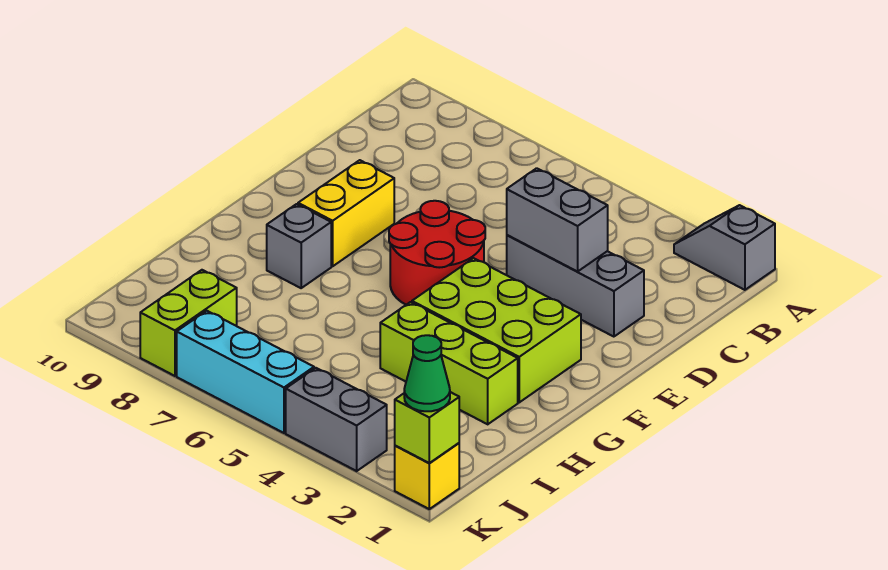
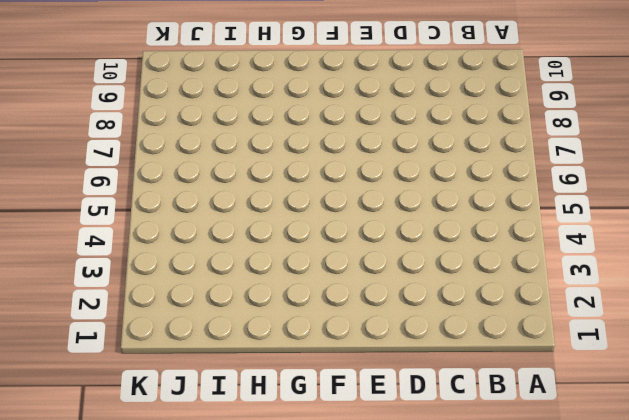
none -> grey slope A1:A2 level 1 top 1
none -> grey brick D2:D4 level 1
none -> red round brick E5:F6 level 1

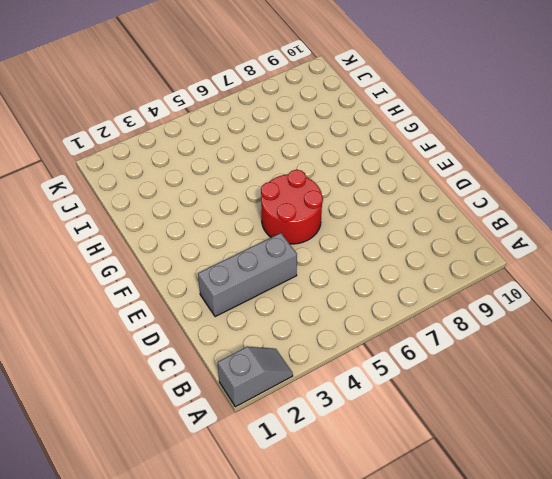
none -> yellow brick E8:F8 level 1
none -> lime brick F2:G4 level 1
none -> grey brick G8 level 1

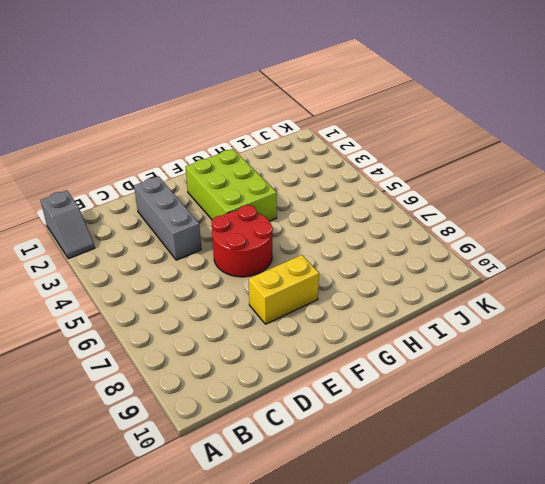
none -> grey brick G8 level 1
none -> lime brick H2:H4 level 1
none -> lime brick J8:K8 level 1

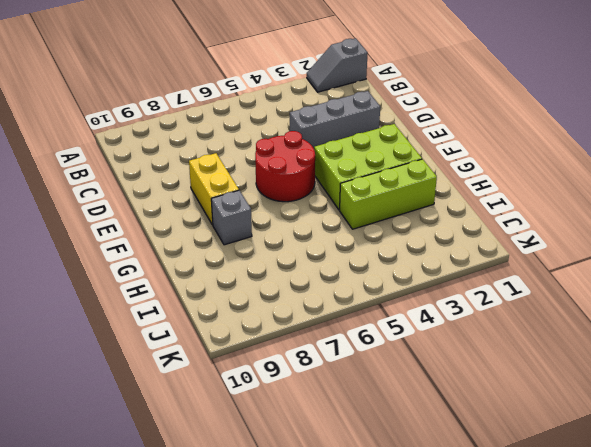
none -> lime brick J8:K8 level 1
none -> yellow brick K1 level 1
none -> grey brick K3:K4 level 1

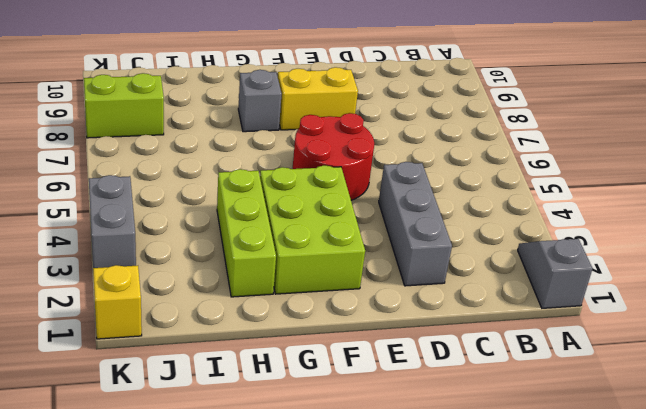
none -> cyan brick K5:K7 level 1
none -> grey brick D3:D4 level 2
none -> lime brick K1 level 2

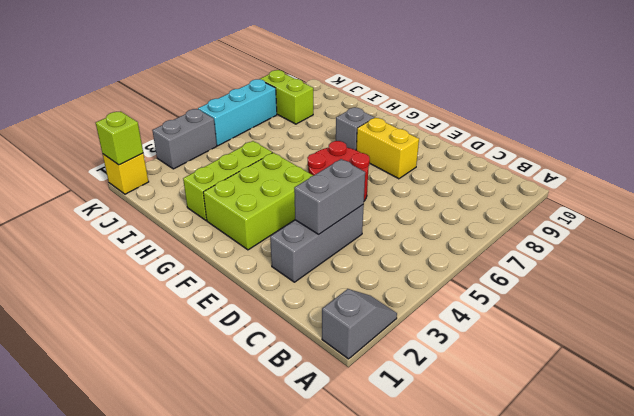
none -> green cone K1 level 3

